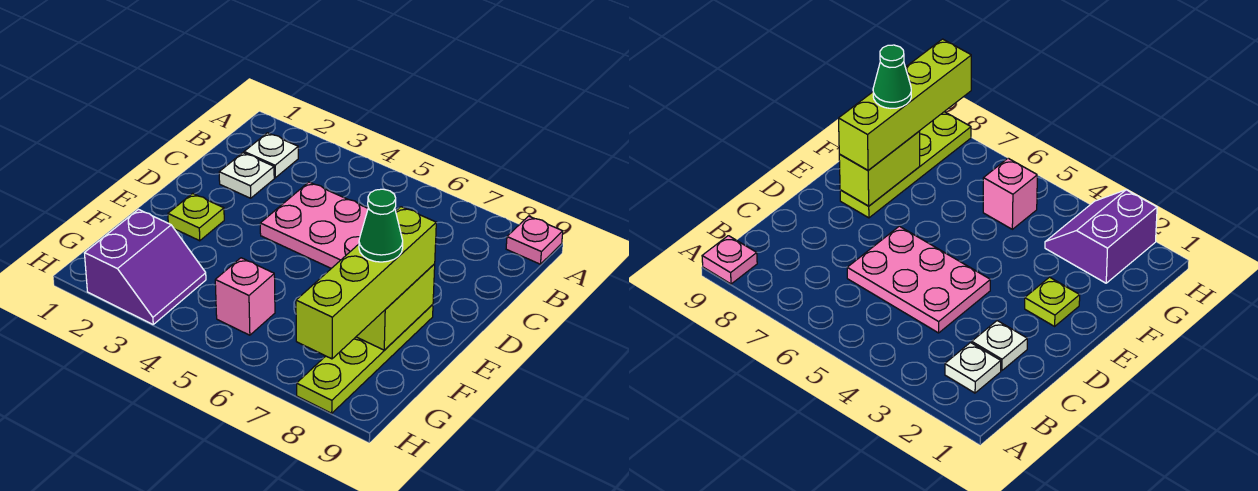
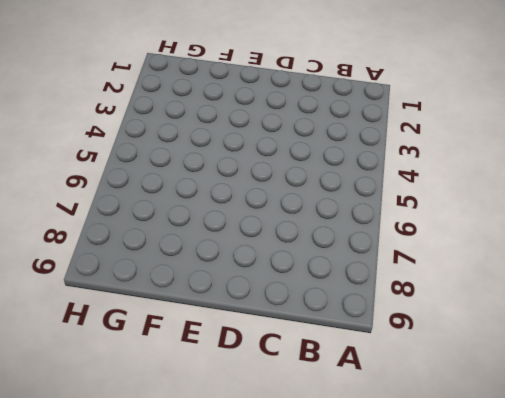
none -> pink plate A9 level 1
none -> white plate B2 level 1

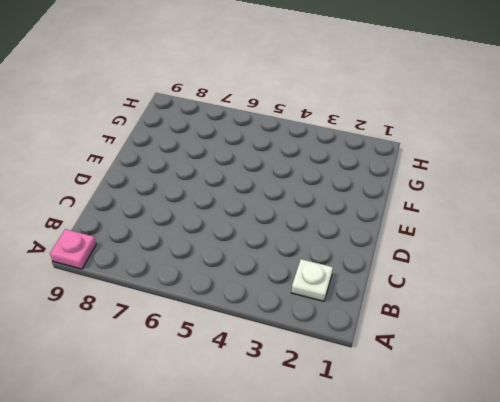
none -> white plate C2 level 1
none -> pink plate C4:D6 level 1

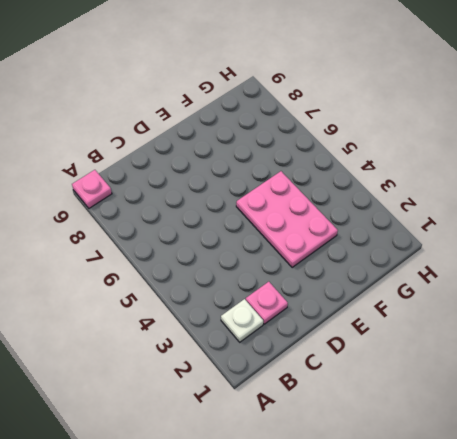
pink plate C2 level 1 -> white plate C2 level 1
pink plate E3:F5 level 1 -> pink plate C4:D6 level 1
none -> lime plate E2 level 1
none -> lime plate E8:H8 level 1

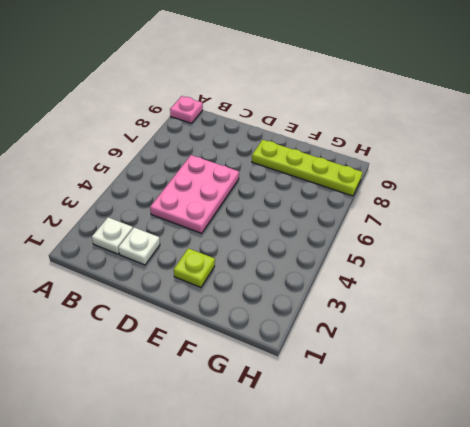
none -> purple slope G2:H3 level 1 top 2
none -> pink brick G5 level 1

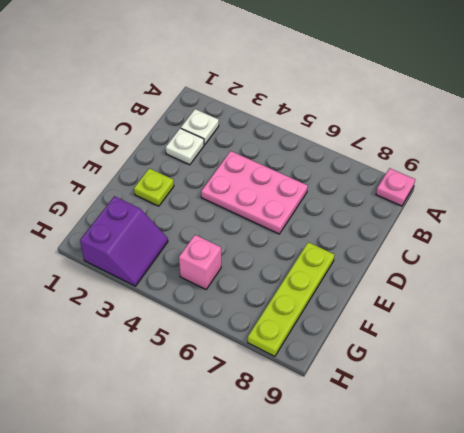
none -> lime brick E8:F8 level 2
none -> lime brick E8:H8 level 3

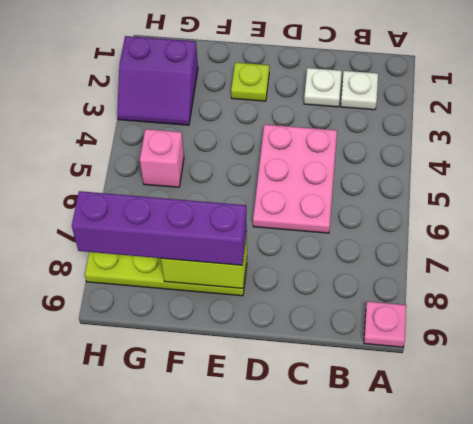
purple brick E8:H8 level 3 -> lime brick E8:H8 level 3
none -> green cone F8 level 4

